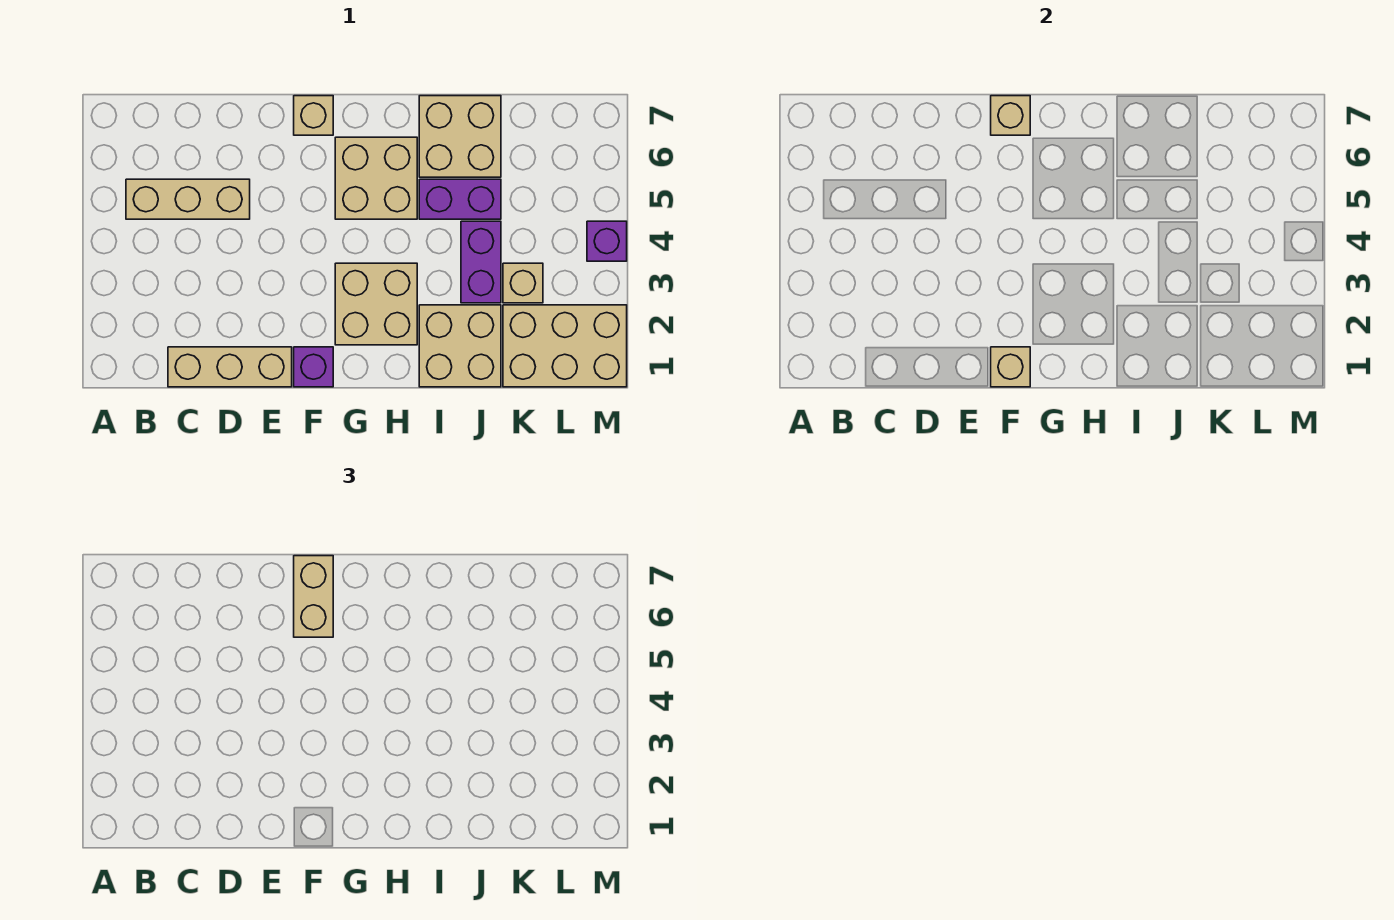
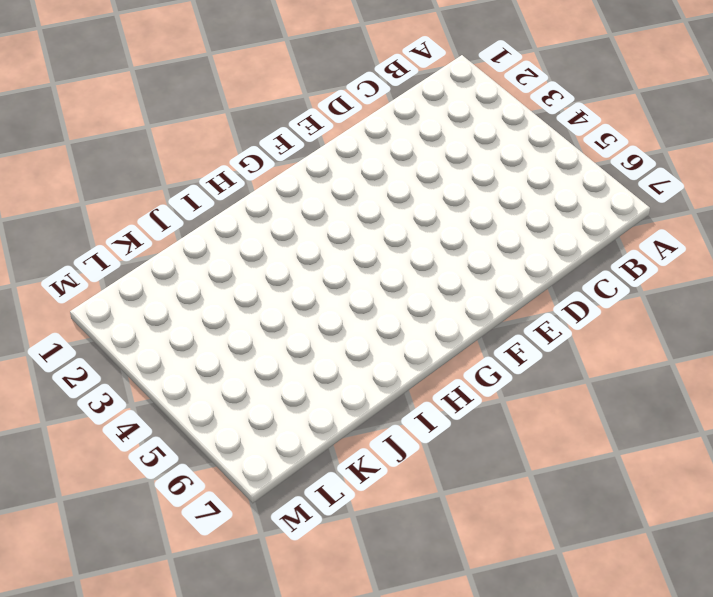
none -> tan brick B5:D5 level 1
none -> tan brick C1:E1 level 1
none -> purple brick F1 level 1

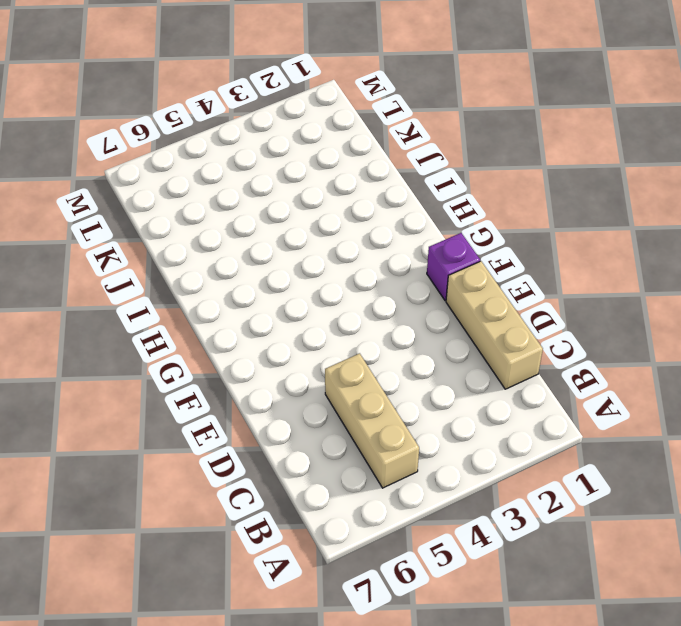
none -> tan brick F7 level 1
none -> tan brick G2:H3 level 1
none -> tan brick G5:H6 level 1

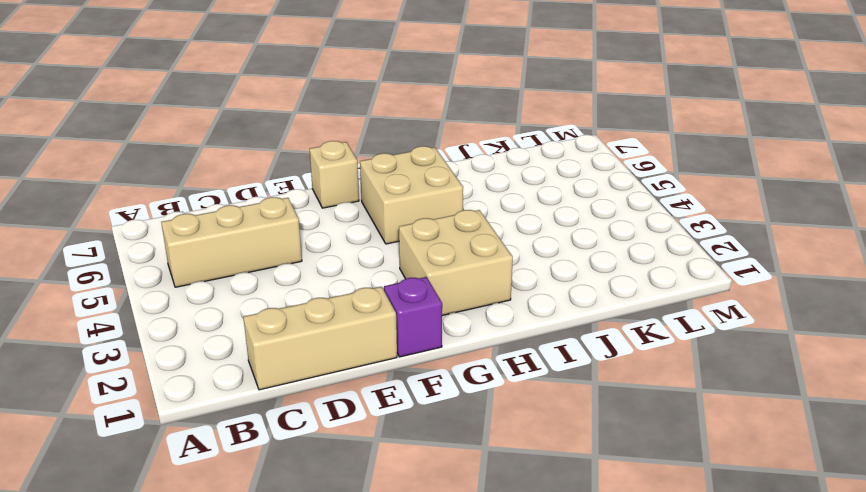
none -> tan brick I1:J2 level 1
none -> purple brick I5:J5 level 1
none -> tan brick I6:J7 level 1

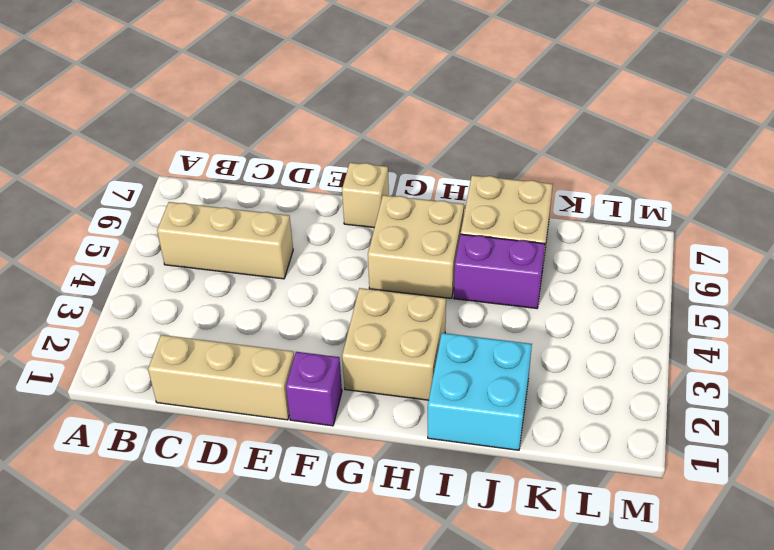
cyan brick I1:J2 level 1 -> tan brick I1:J2 level 1
none -> purple brick J3:J4 level 1
none -> tan brick K1:M2 level 1
none -> tan brick K3 level 1

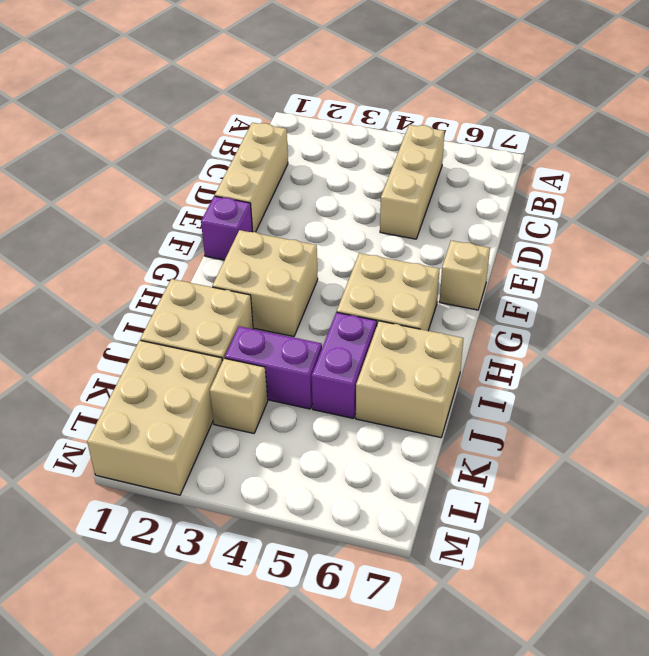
none -> purple brick M4 level 1
none -> tan brick F1 level 2
none -> tan brick F7 level 2

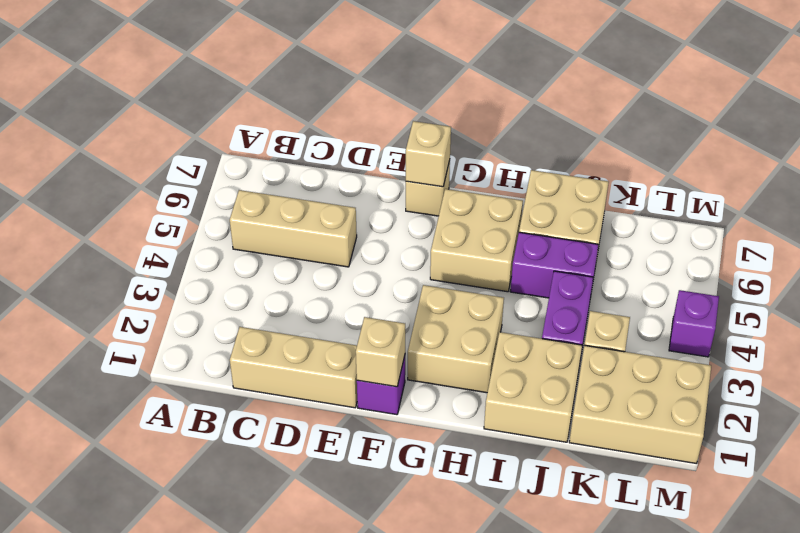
none -> tan brick F6:F7 level 3

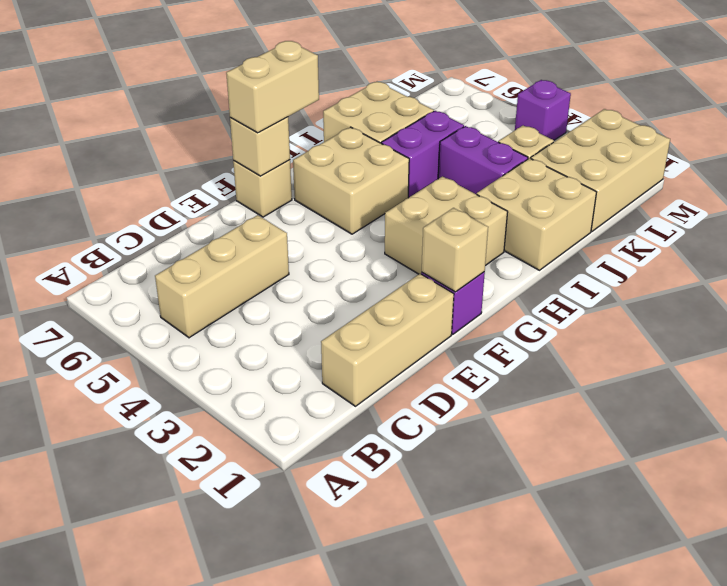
tan brick F7:G7 level 3 -> tan brick F6:F7 level 3

